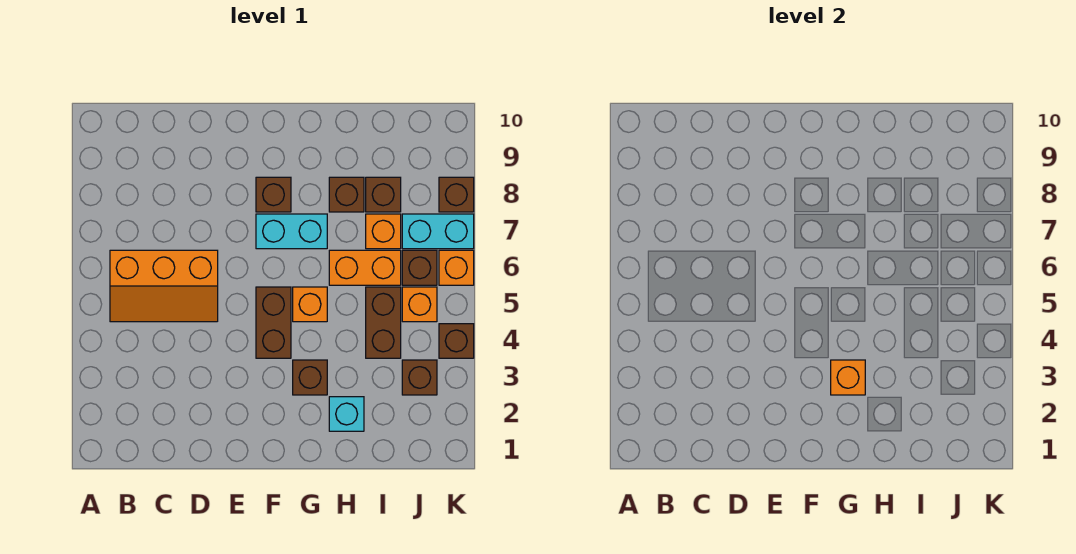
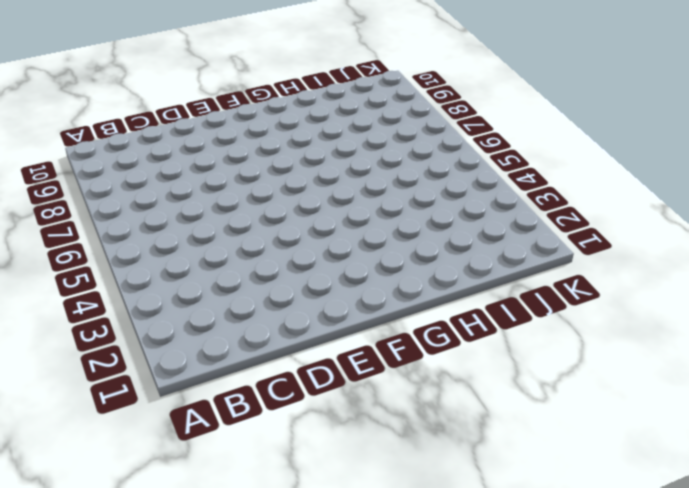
none -> orange slope B5:D6 level 1 top 6
none -> brown brick F4:F5 level 1
none -> cyan brick F7:G7 level 1

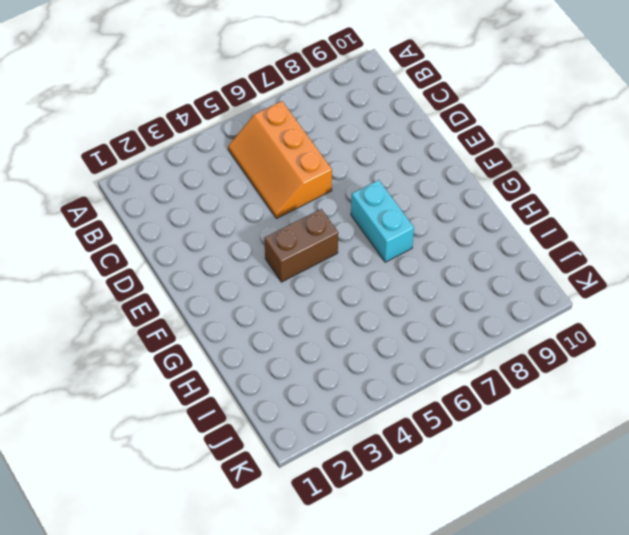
none -> brown brick F8 level 1
none -> brown brick G3 level 1
none -> orange brick G5 level 1

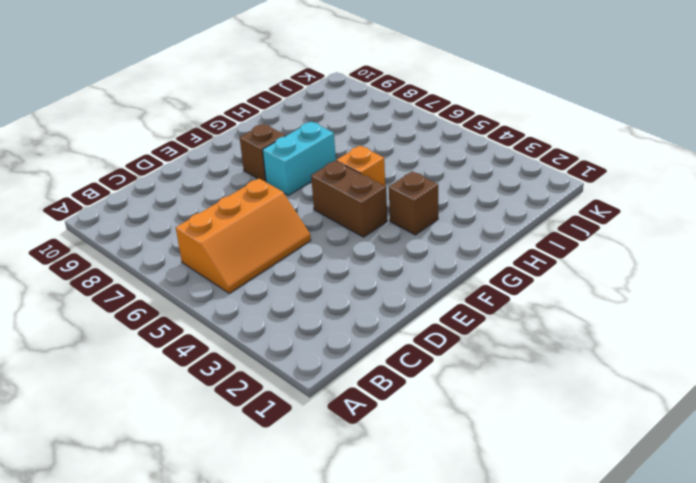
none -> cyan brick H2 level 1
none -> orange brick H6:I6 level 1
none -> brown brick H8 level 1

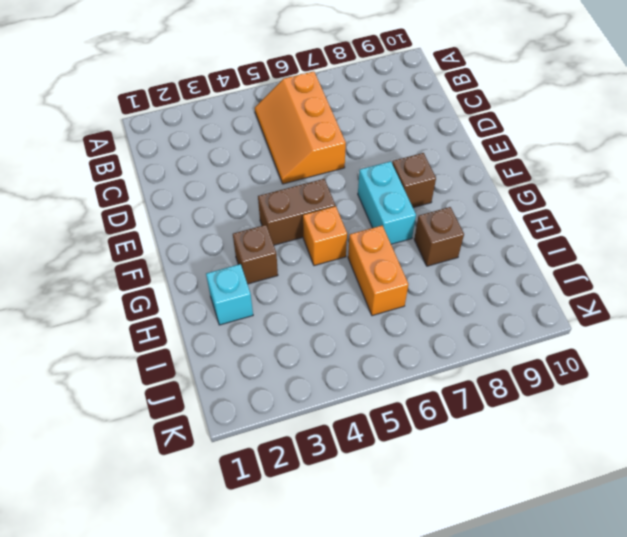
none -> brown brick I4:I5 level 1
none -> orange brick I7 level 1
none -> brown brick I8 level 1

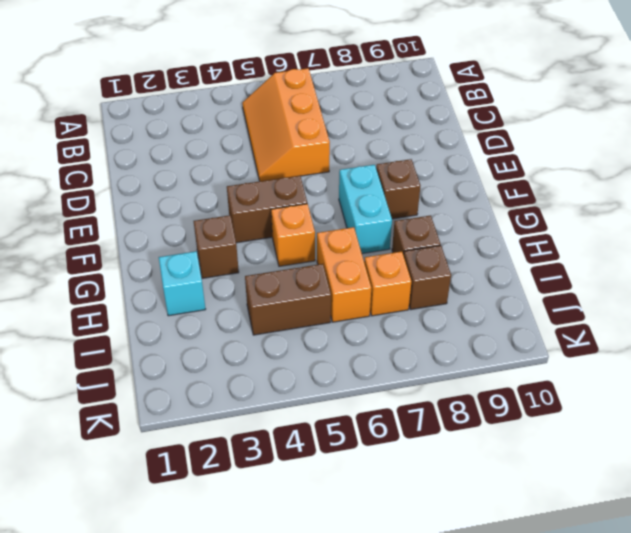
none -> brown brick J3 level 1
none -> orange brick J5 level 1
none -> brown brick J6 level 1

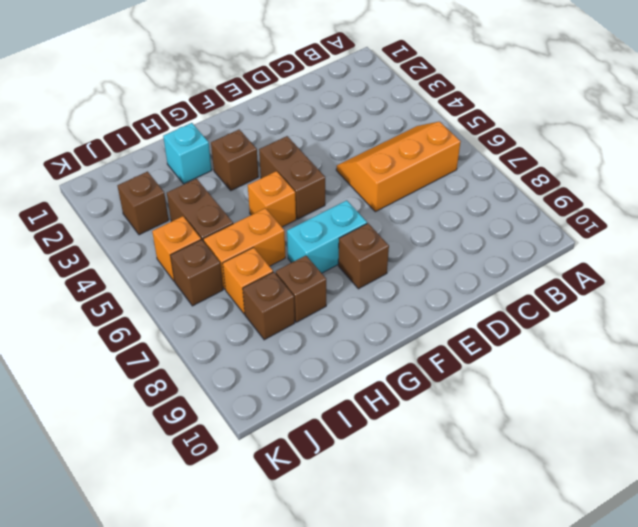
none -> cyan brick J7:K7 level 1
none -> brown brick K4 level 1
none -> orange brick K6 level 1

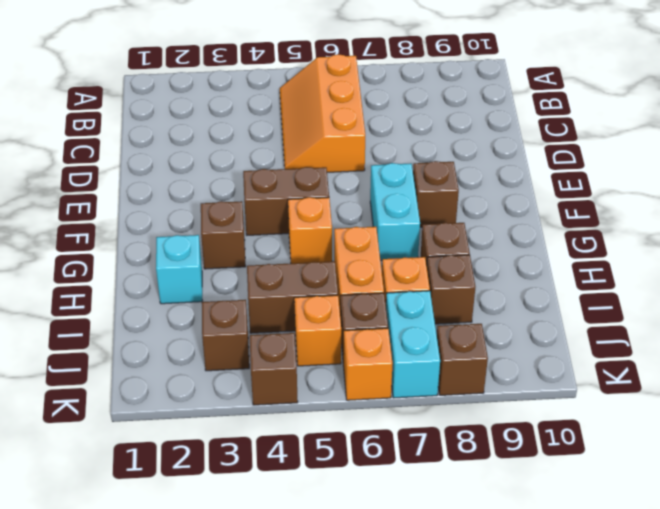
none -> orange brick G3 level 2

